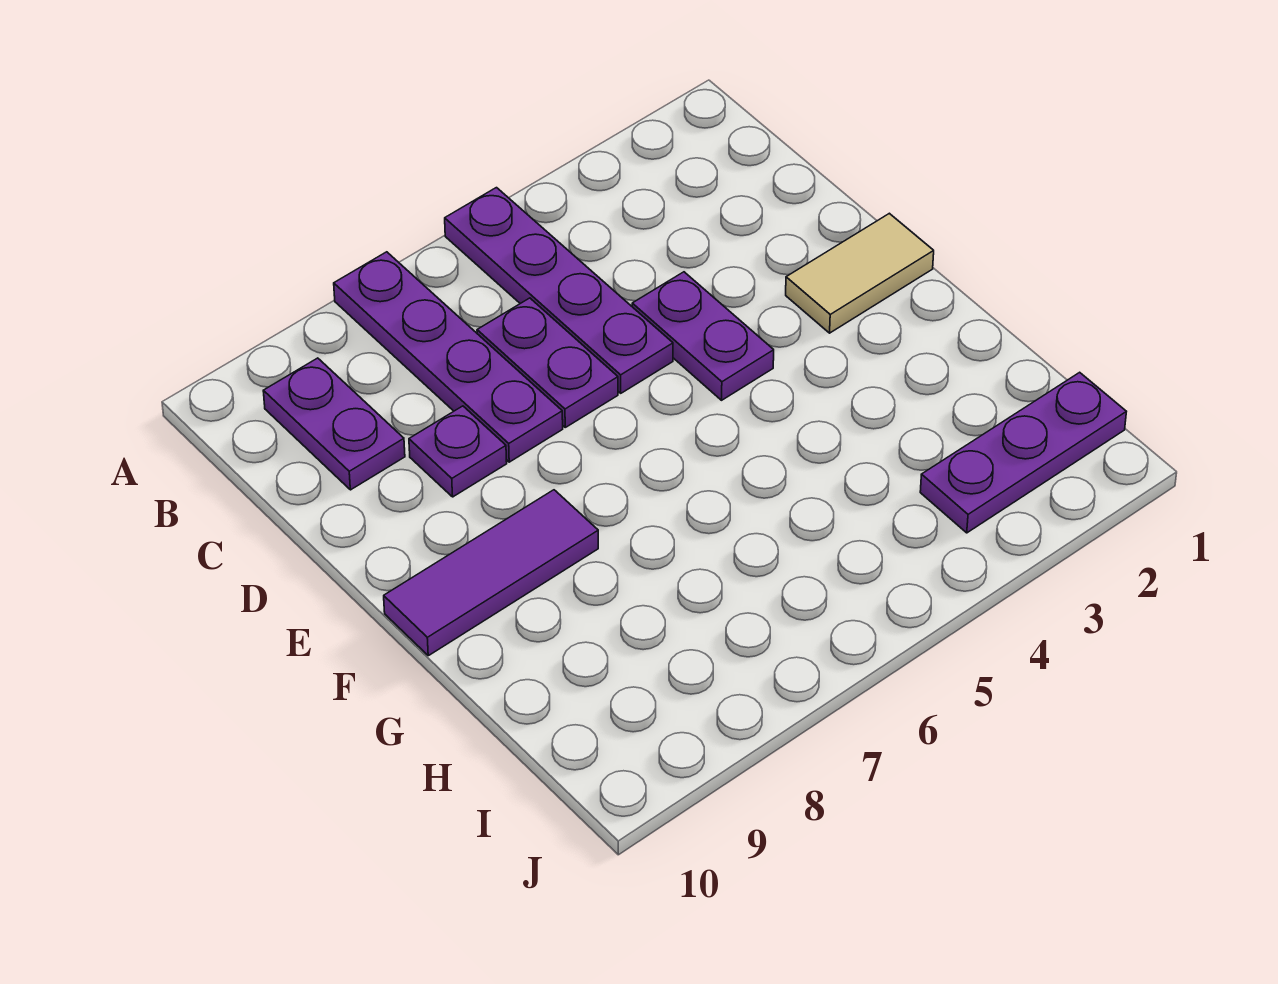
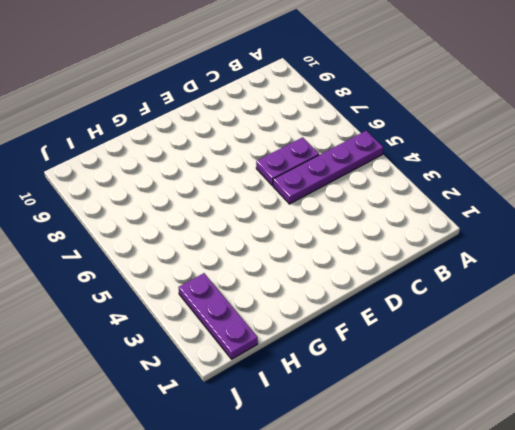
none -> purple plate A7:D7 level 1
none -> purple plate B9:C9 level 1

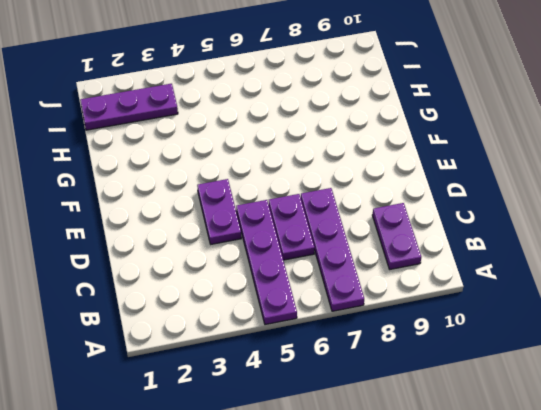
none -> purple plate D8 level 1
none -> tan tile E1:E2 level 1

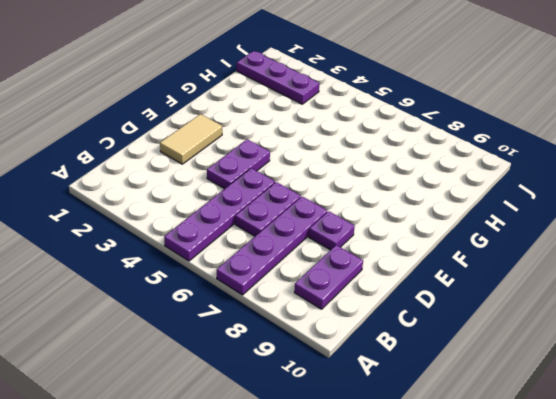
tan tile D2:E2 level 1 -> tan tile E1:E2 level 1
none -> purple tile F8:F10 level 1

